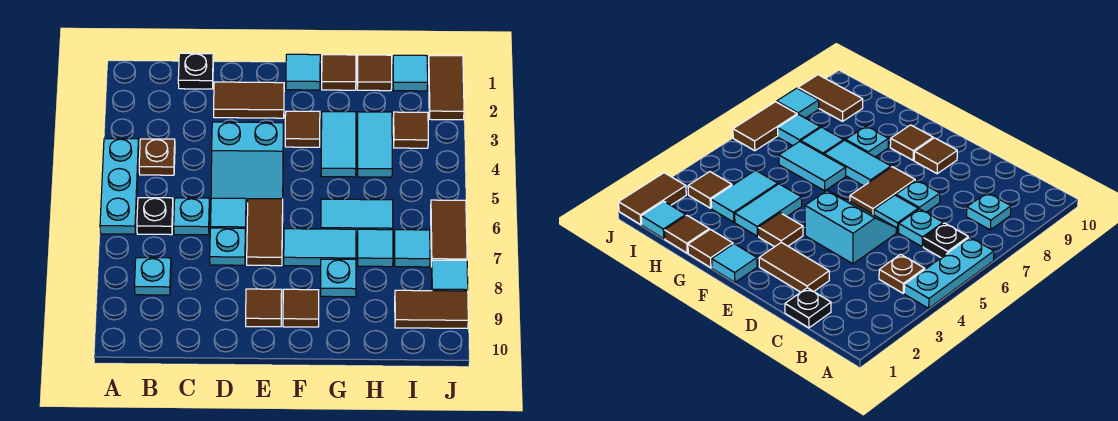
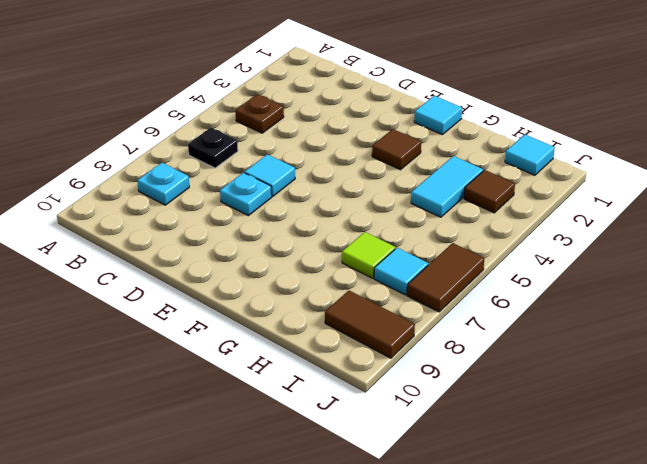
lime tile H7 level 1 -> cyan tile H7 level 1
none -> cyan plate A4:A6 level 1
none -> black plate C1 level 1
none -> cyan plate C6 level 1
none -> brown tile D2:E2 level 1

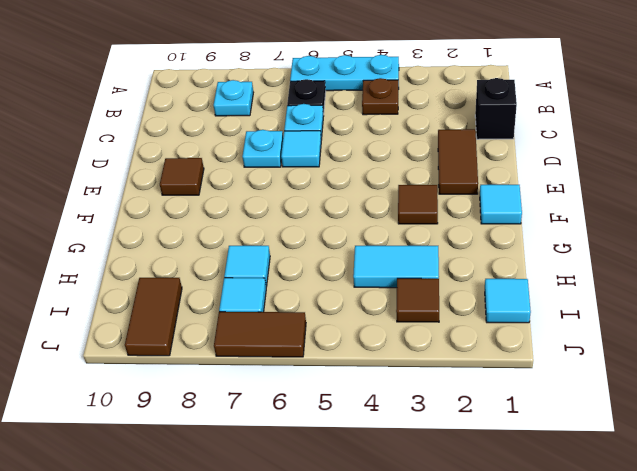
black brick C1 level 1 -> black plate C1 level 1
none -> cyan slope D4:E5 level 1 top 4
none -> brown tile E6:E7 level 1
none -> cyan tile F7:G7 level 1
none -> brown tile F9 level 1

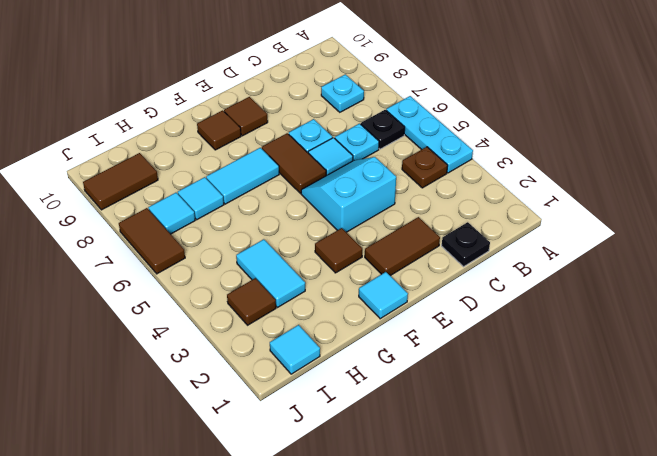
none -> brown tile G1 level 1
none -> cyan tile G3:G4 level 1
none -> cyan tile G6:H6 level 1
none -> cyan plate G8 level 1

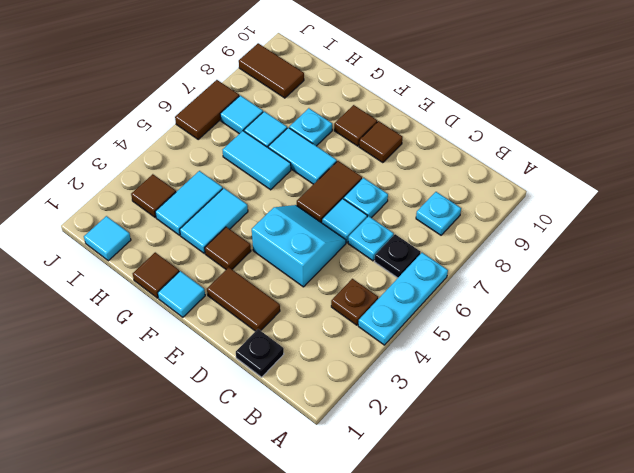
none -> brown tile H1 level 1
none -> brown tile J1:J2 level 1
none -> cyan tile J8 level 1

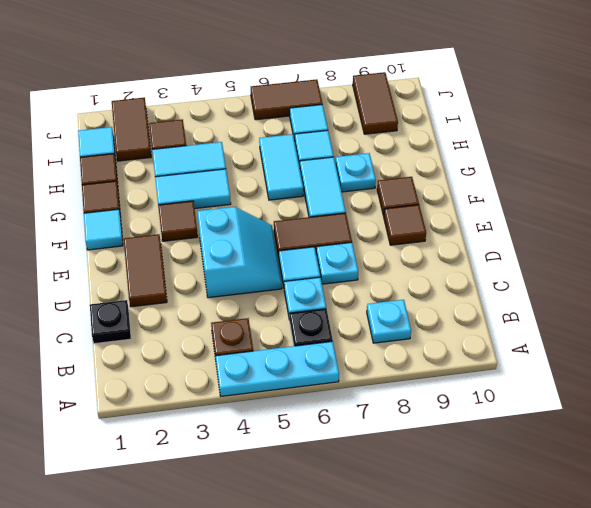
brown tile I2:J2 level 1 -> brown tile J1:J2 level 1
none -> cyan tile J8 level 1

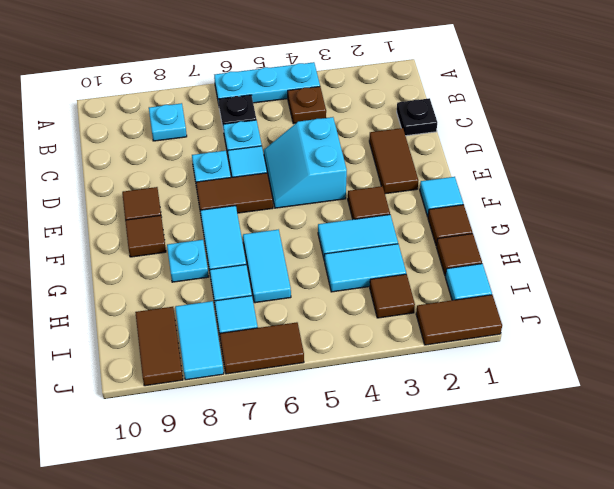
cyan tile I8:J8 level 1 -> cyan tile J8 level 1

